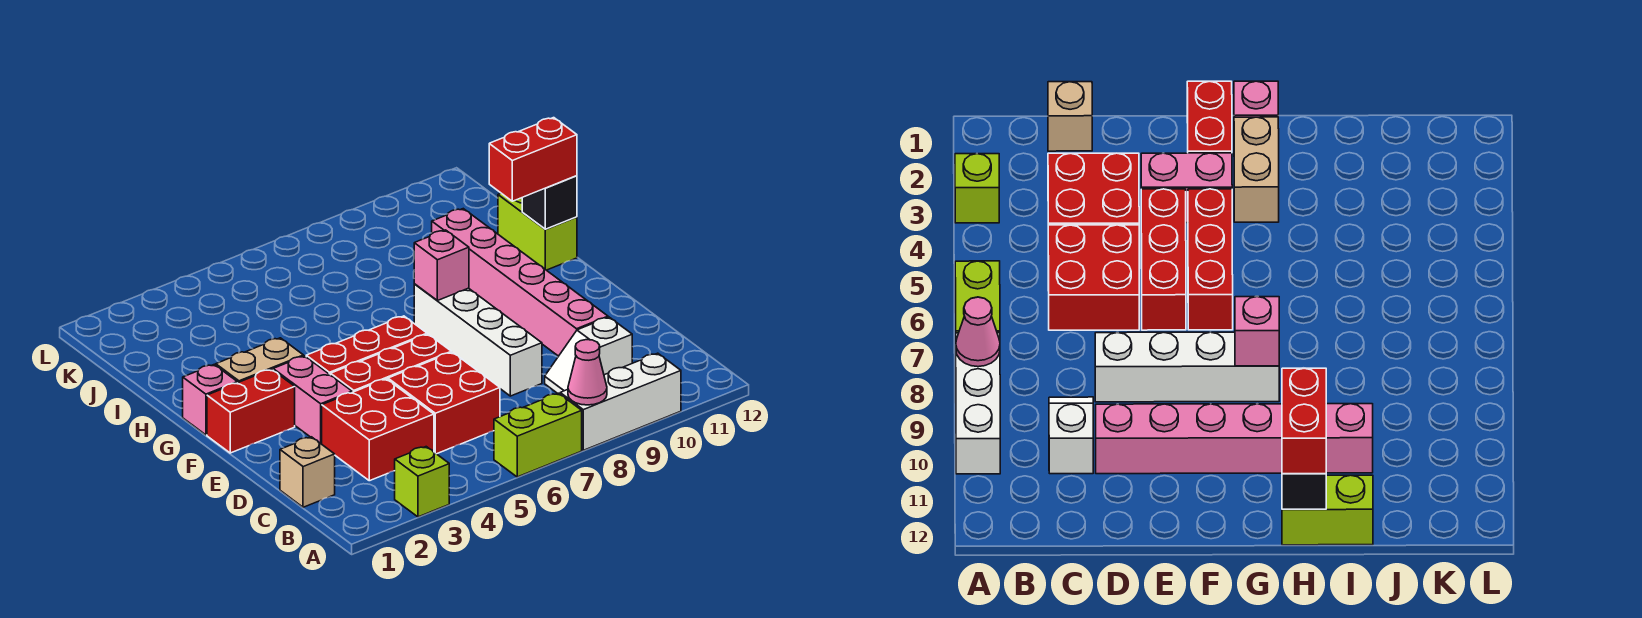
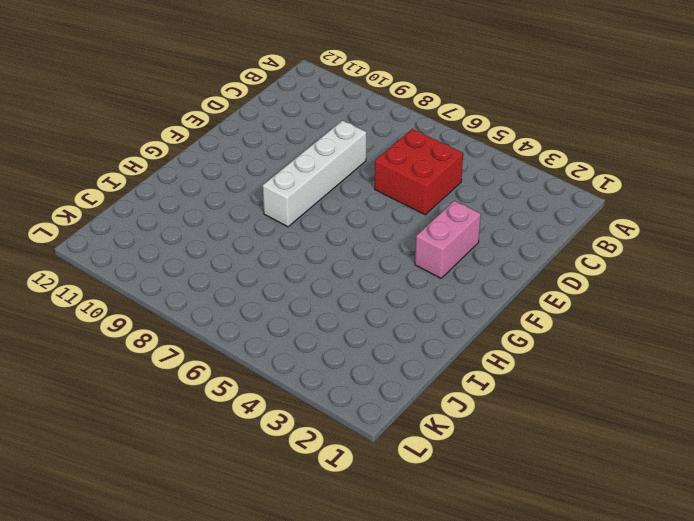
none -> lime brick A3 level 1
none -> lime brick A6:A7 level 1
none -> white brick A8:A10 level 1

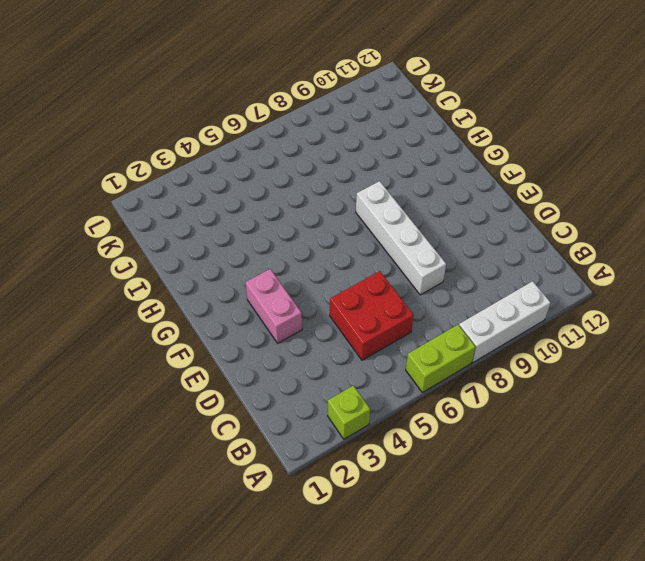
none -> tan brick C1 level 1
none -> red brick C3:D4 level 1
none -> white slope C9:C10 level 1 top 10

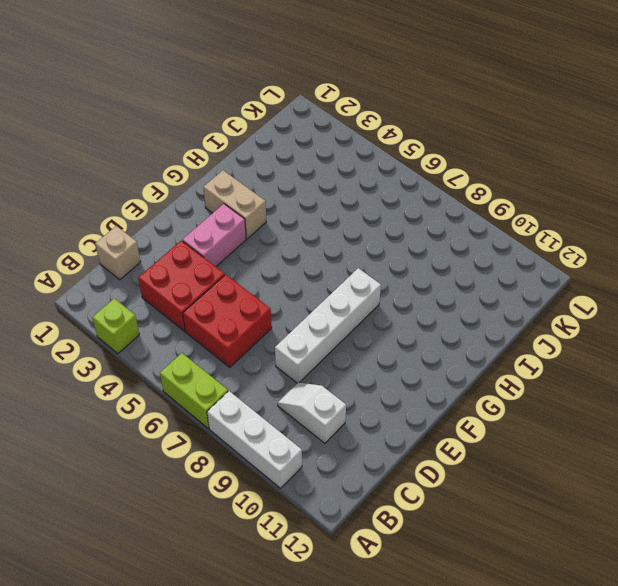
none -> pink brick D10:I10 level 1
none -> red brick E4:E6 level 1
none -> red brick F1:F2 level 1

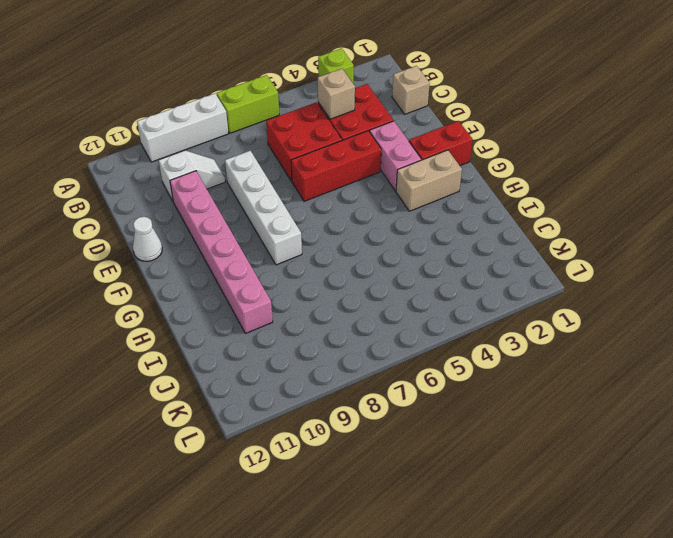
tan brick C4 level 2 -> none
white cone E12 level 1 -> none
none -> red brick F4:F6 level 1
none -> pink brick G1 level 1
none -> lime brick H12:I12 level 1

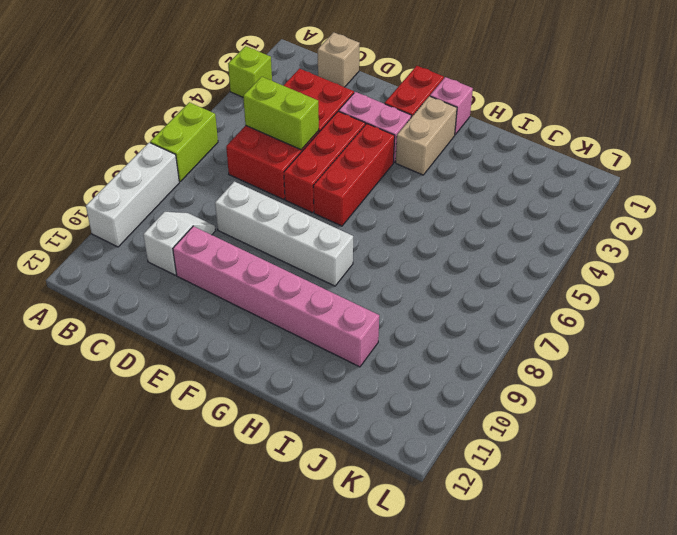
lime brick C5:D5 level 2 -> lime brick H12:I12 level 1
none -> pink cone A8 level 2
none -> pink brick G8 level 2
none -> black brick H12 level 2

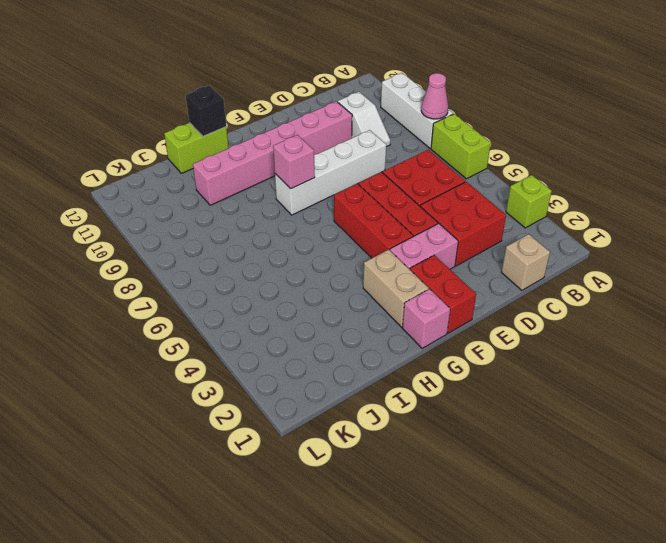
none -> red brick H11:H12 level 3

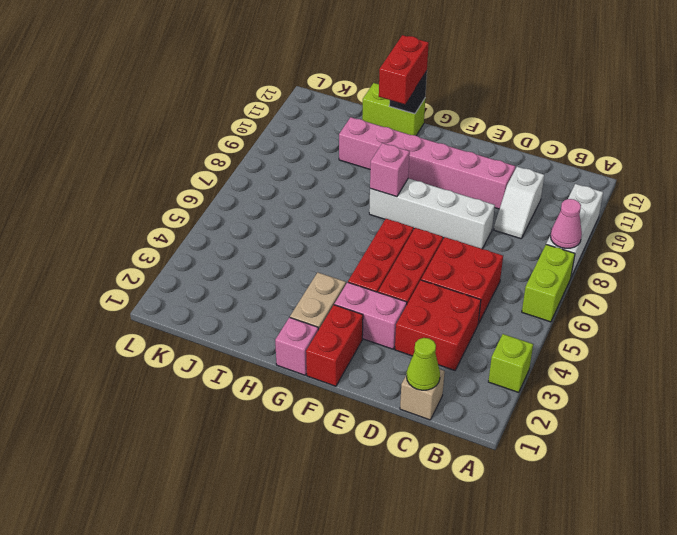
lime cone C1 level 2 -> none

